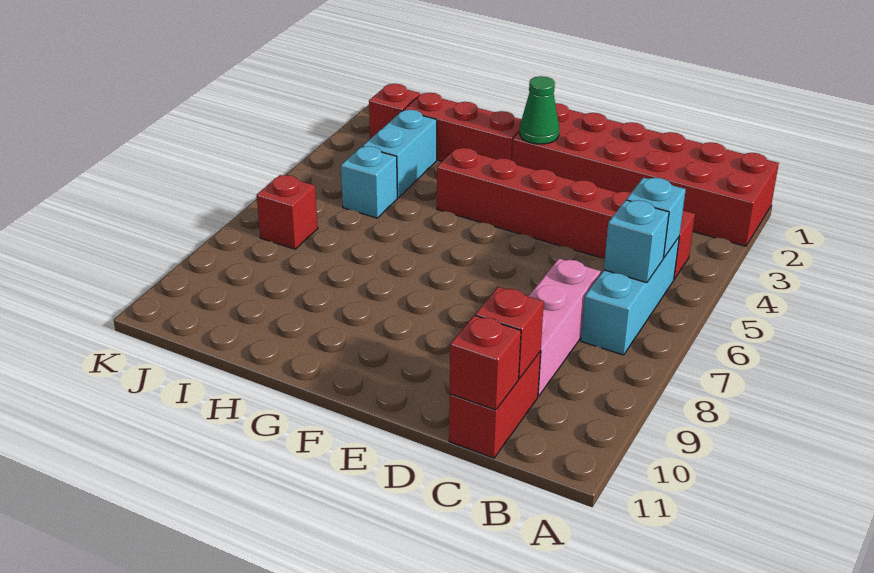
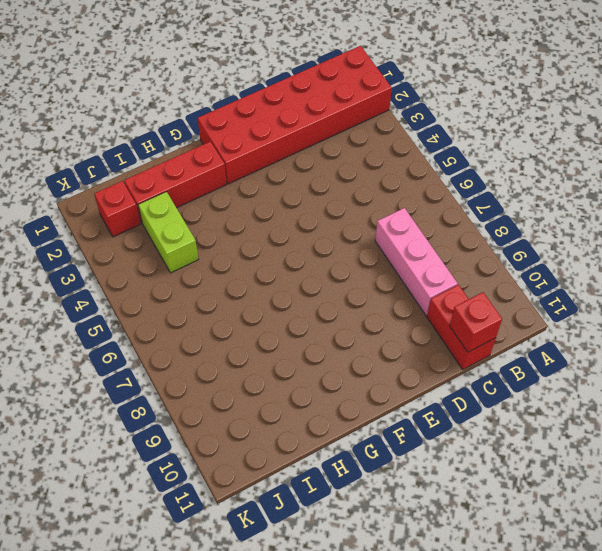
lime brick I3:I4 level 1 -> cyan brick I3:I4 level 1
none -> red brick B4:G4 level 1
none -> cyan brick B5:B7 level 1
none -> cyan brick I5 level 1

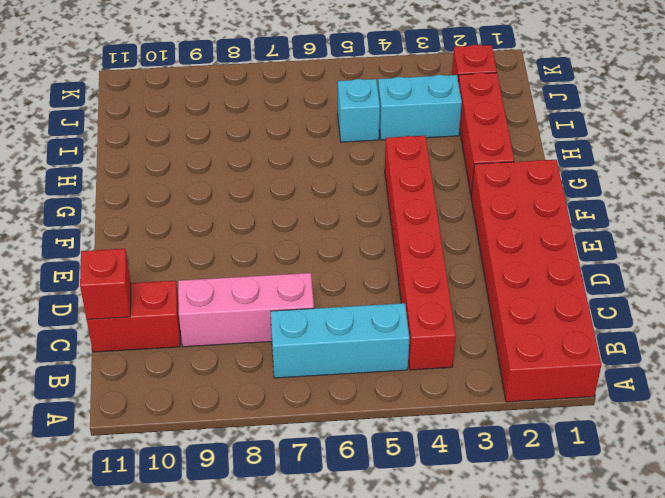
none -> red brick J7 level 1
none -> cyan brick B5 level 2
none -> cyan brick B6 level 2

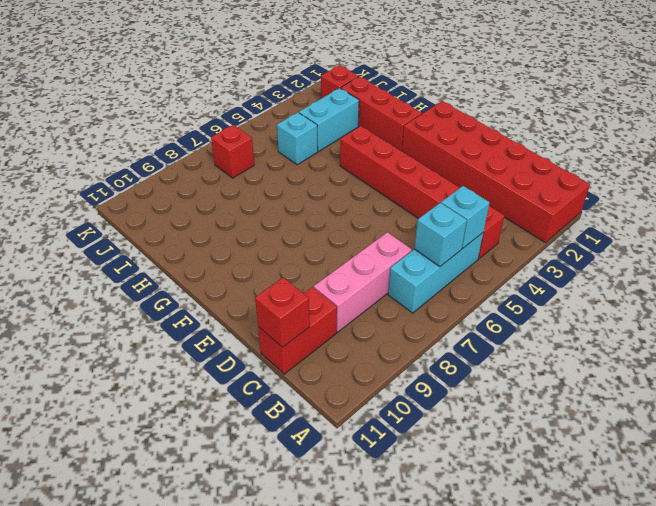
none -> red brick C10 level 2
none -> green cone F2 level 2

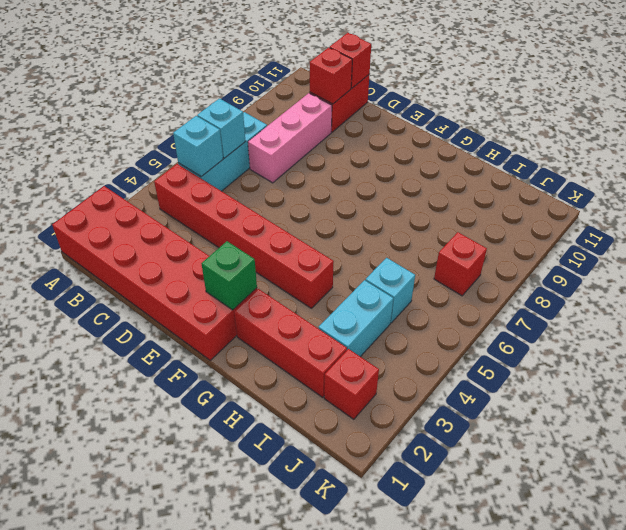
green brick F2 level 2 -> green cone F2 level 2

